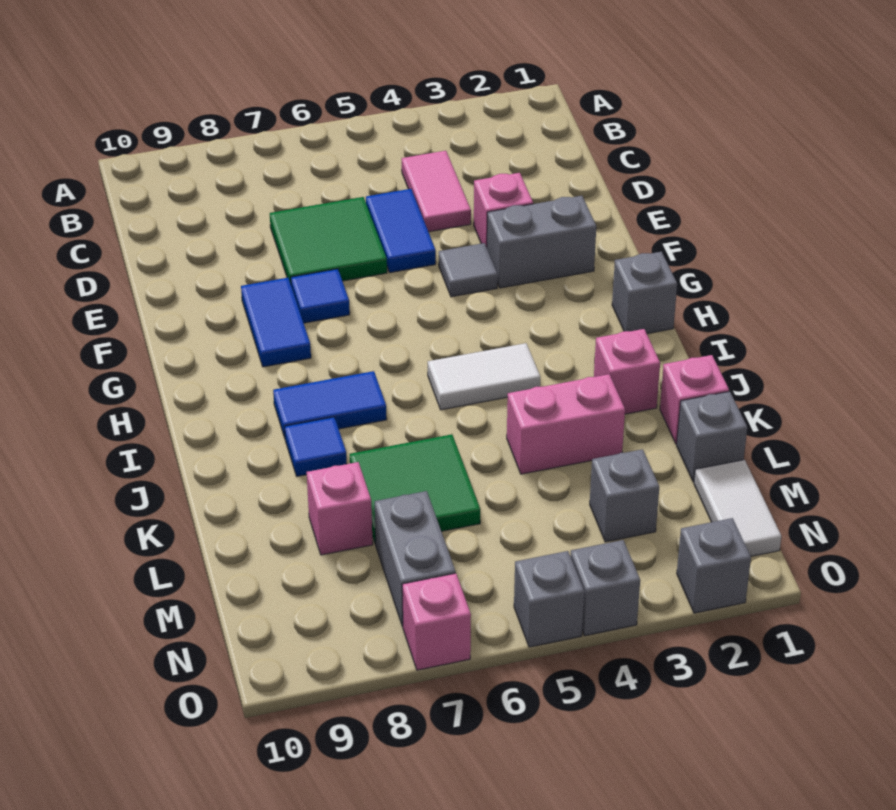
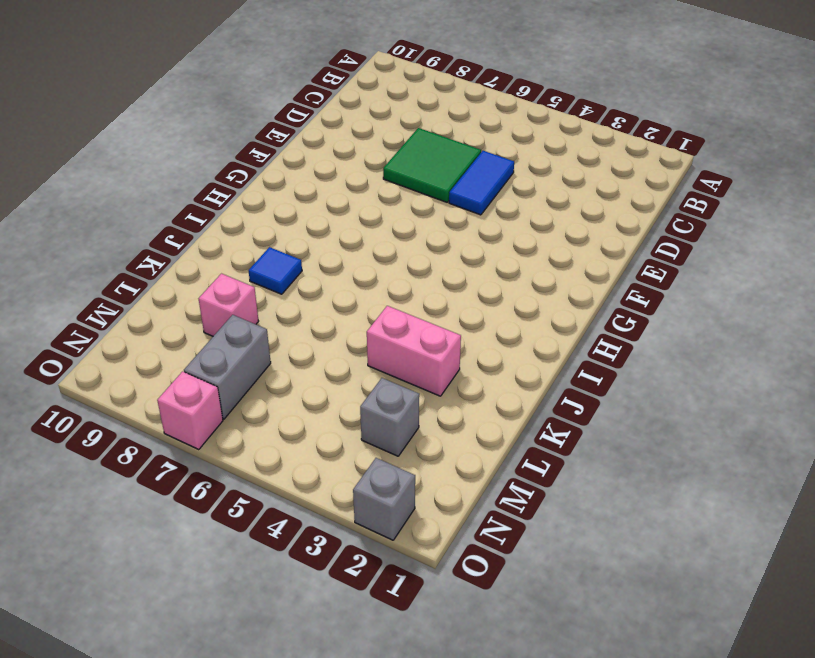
none -> pink tile C4:D4 level 1
none -> pink brick E3 level 1
none -> grey brick F2:F3 level 1

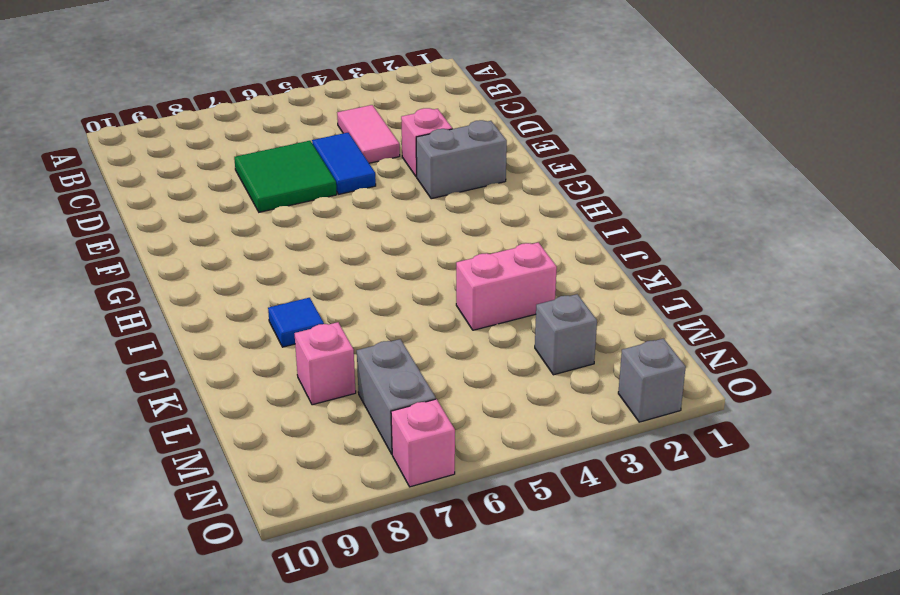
none -> grey tile F4 level 1
none -> blue tile F7 level 1
none -> blue tile F8:G8 level 1

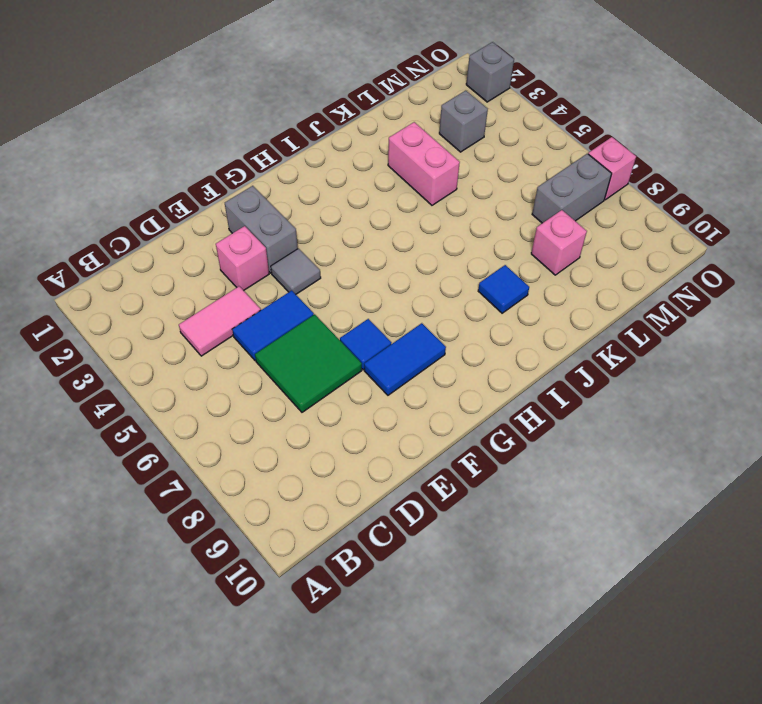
none -> grey brick H1 level 1
none -> white tile I4:I5 level 1
none -> blue tile I7:I8 level 1

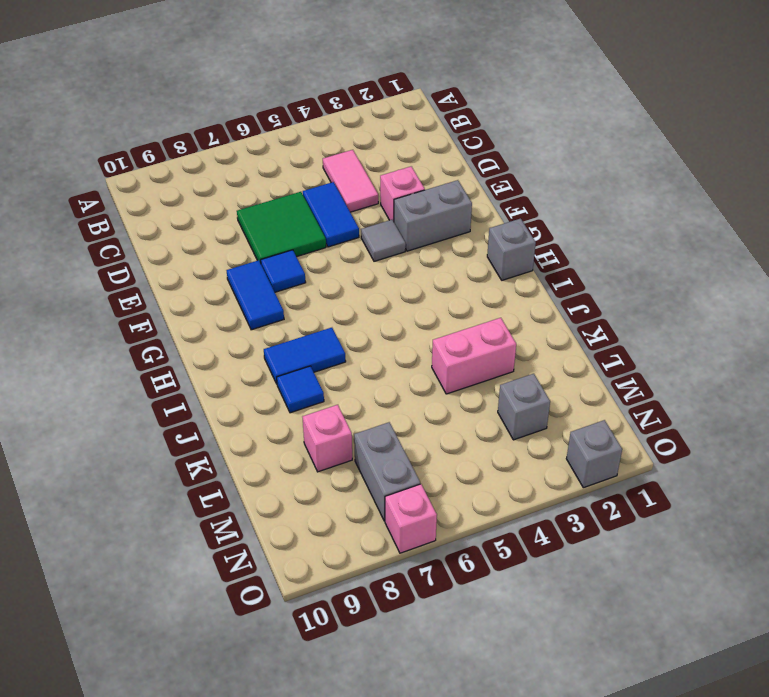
none -> white tile I4:I5 level 1
none -> pink brick J2 level 1
none -> pink brick K1 level 1

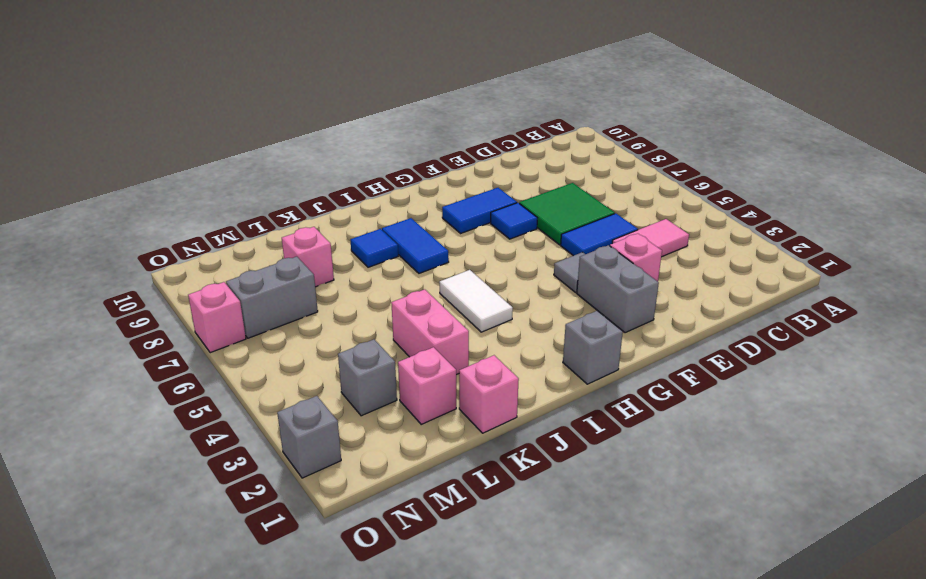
pink brick L2 level 1 -> pink brick J2 level 1
none -> green tile K6:L7 level 1
none -> grey brick L1 level 1
none -> white tile M1:N1 level 1

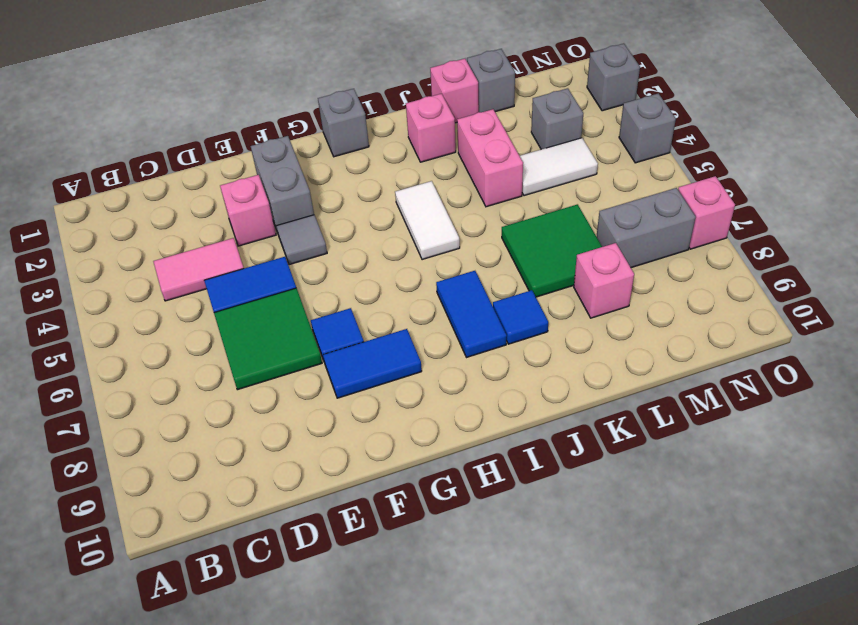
white tile L4:M4 level 1 -> white tile M1:N1 level 1
none -> grey brick O5 level 1

